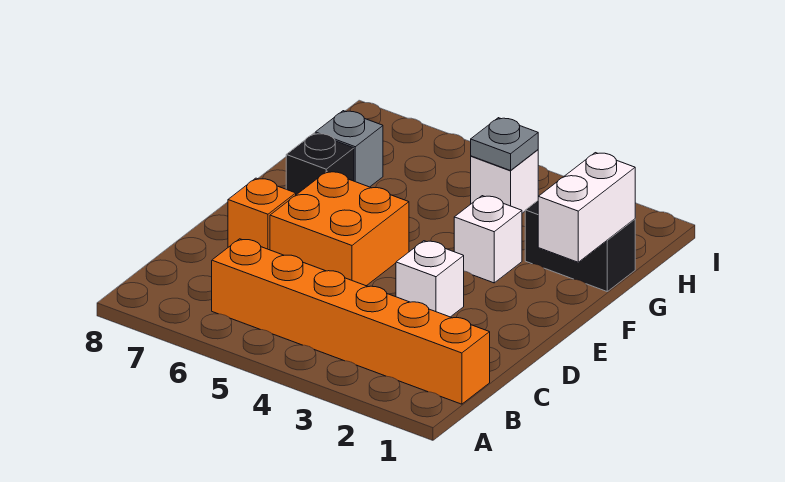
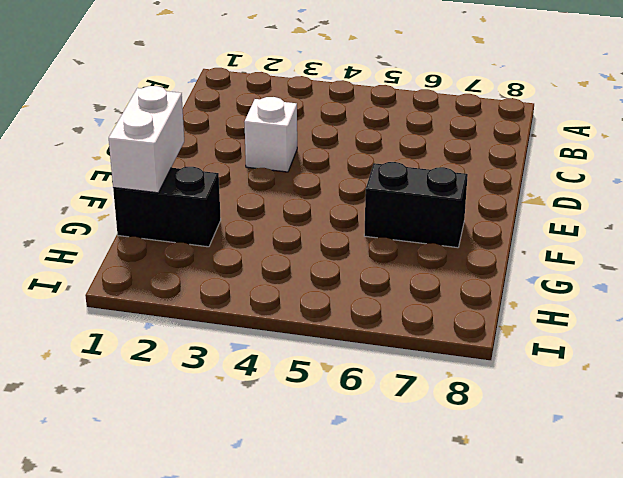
black brick F6:F7 level 1 -> black brick F7 level 1
none -> orange brick B1:B6 level 1
none -> orange brick D5:E6 level 1

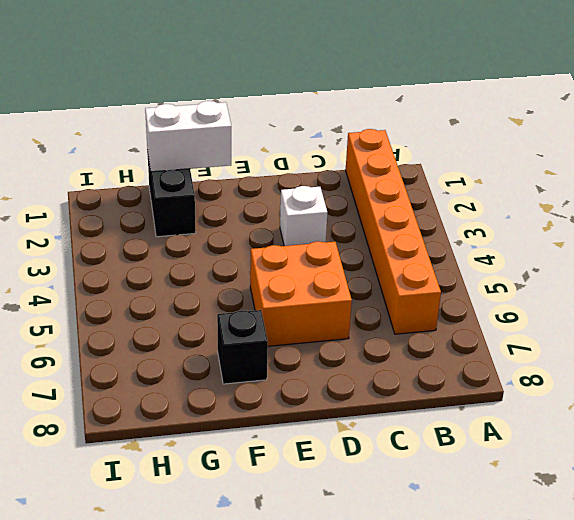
none -> orange brick D7 level 1
none -> white brick F3 level 1

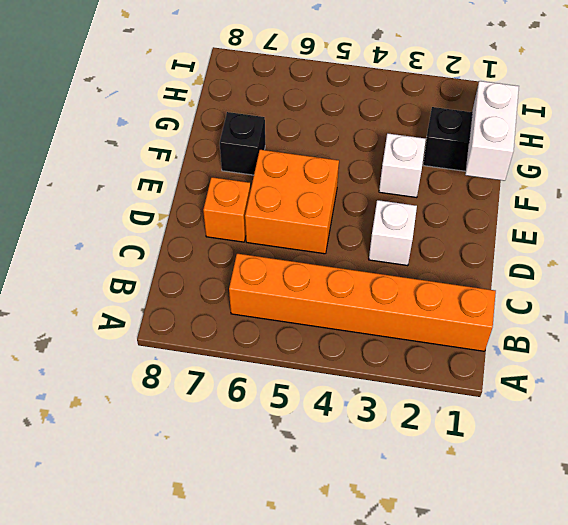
none -> grey brick G7 level 1
none -> white brick H4 level 1

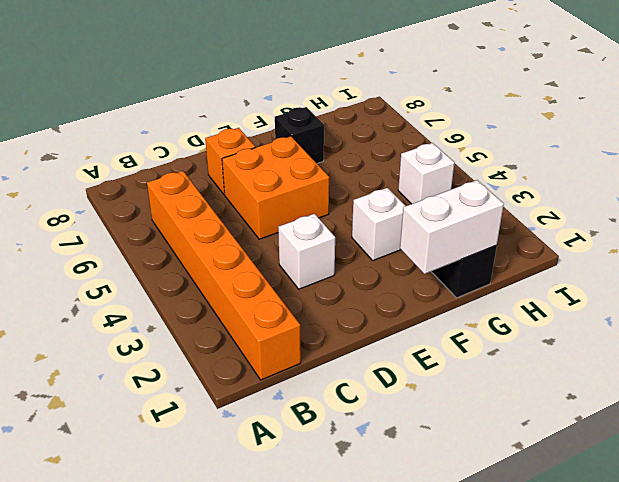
none -> grey brick G7 level 1
none -> grey plate H4 level 2

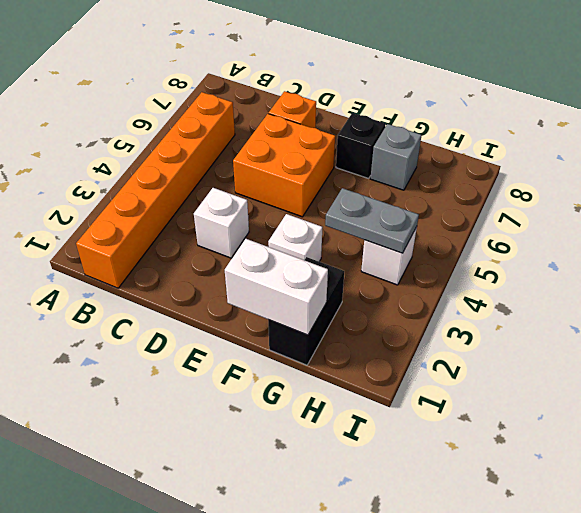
grey plate G4:H4 level 2 -> grey plate H4 level 2

